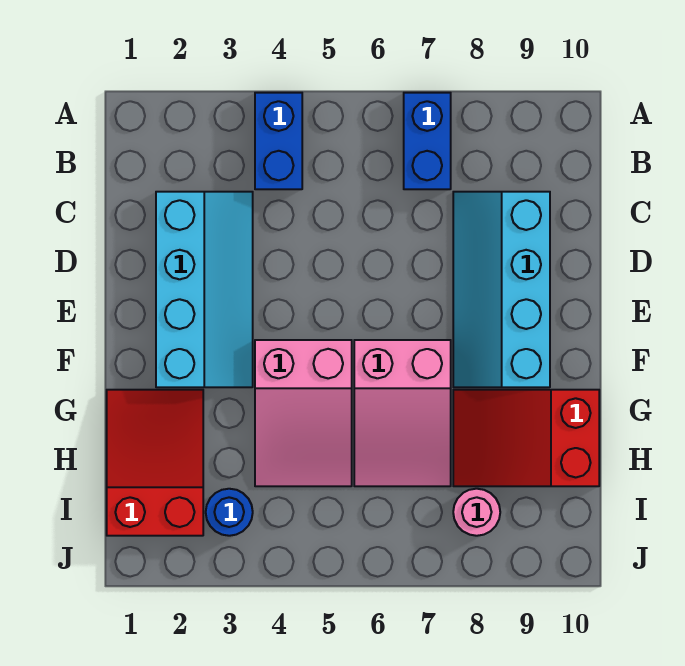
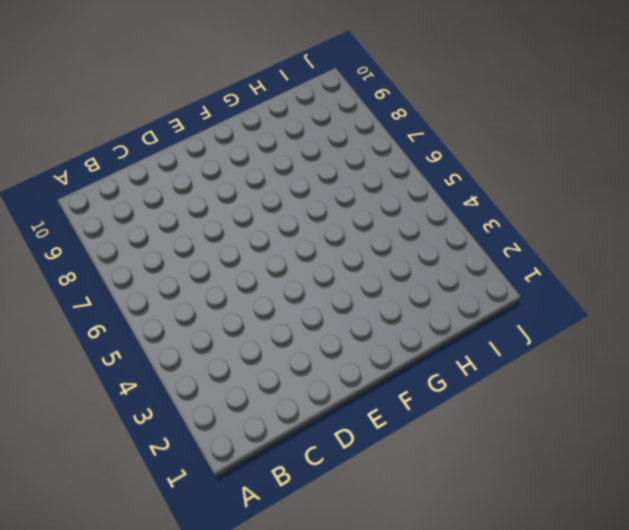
none -> blue brick A4:B4 level 1
none -> blue brick A7:B7 level 1

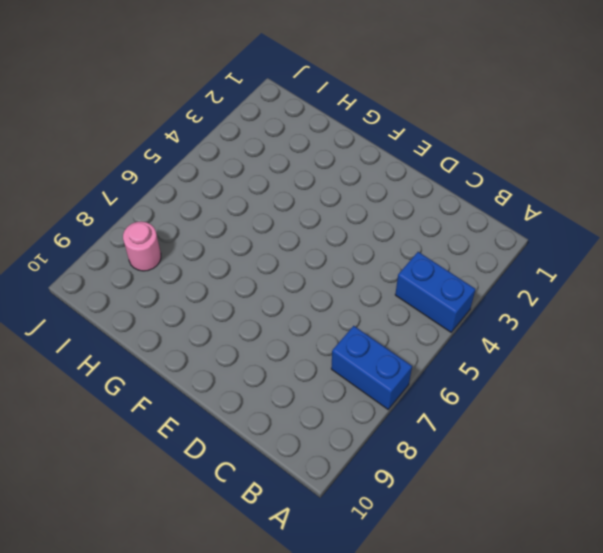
none -> cyan slope C2:F3 level 1 top 2
none -> cyan slope C8:F9 level 1 top 9

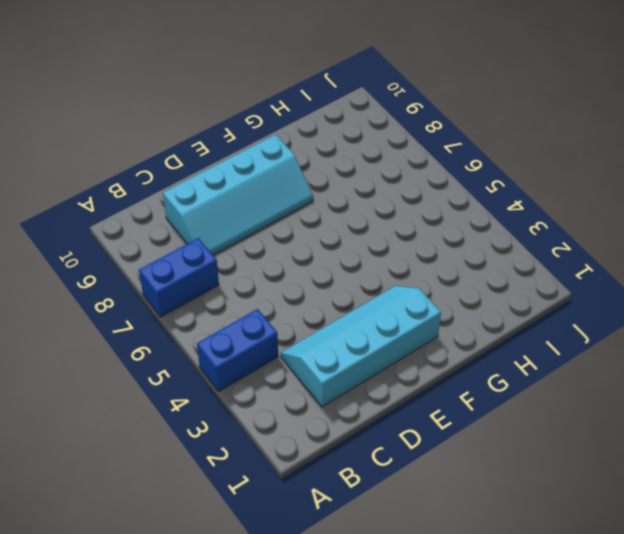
none -> pink slope F4:H5 level 1 top F
none -> pink slope F6:H7 level 1 top F

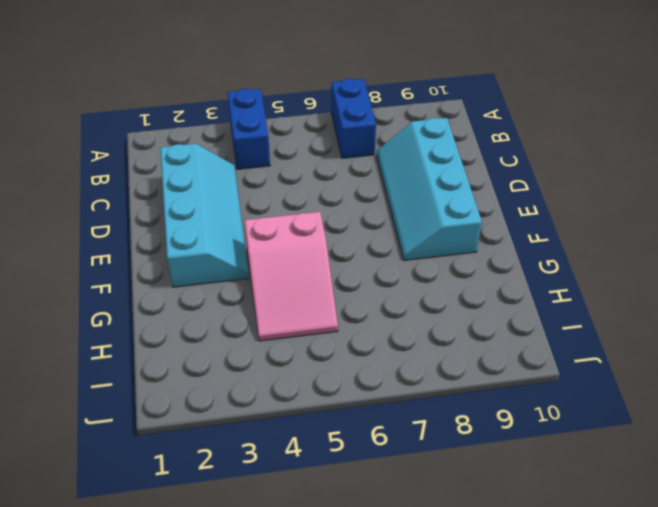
none -> pink slope F6:H7 level 1 top F
none -> red slope G1:I2 level 1 top I

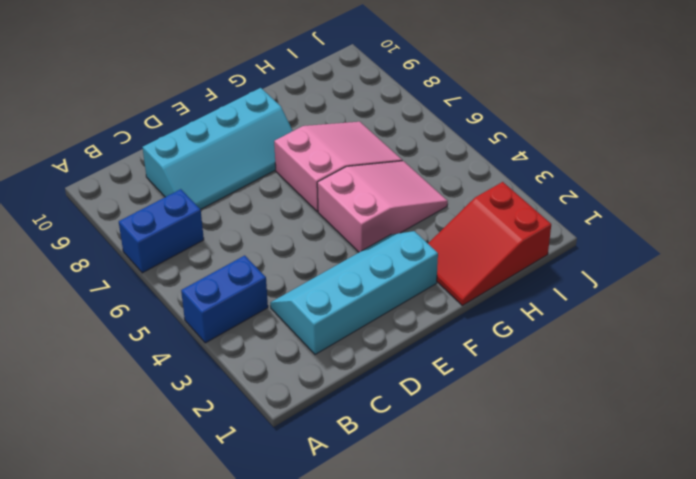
none -> red slope G8:H10 level 1 top 10
none -> blue round brick I3 level 1

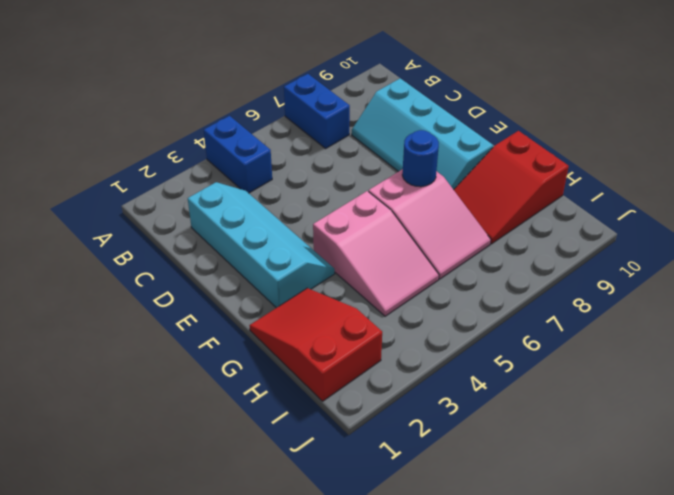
blue round brick F7 level 2 -> blue round brick I3 level 1
none -> pink round brick I8 level 1

